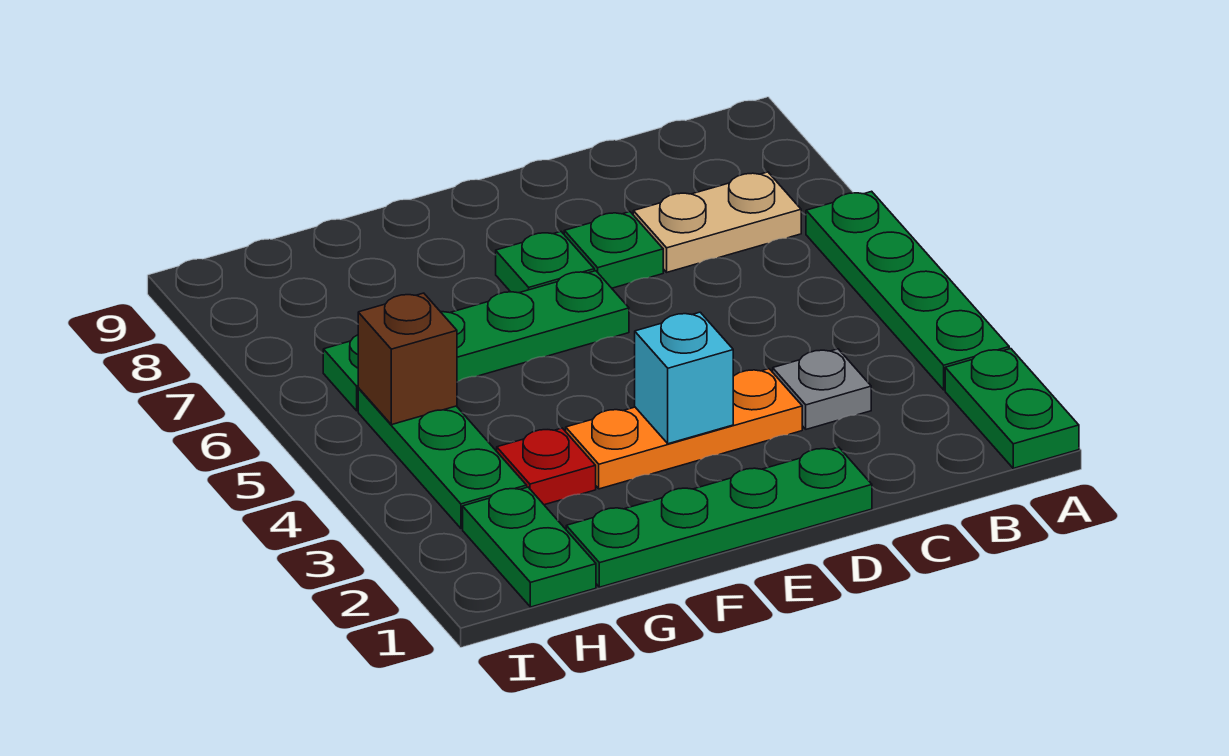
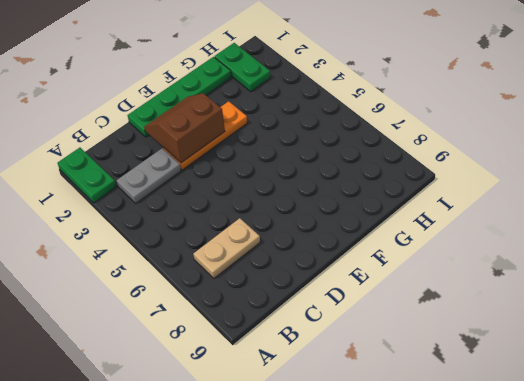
grey plate B3:C3 level 1 -> grey plate C3 level 1
brown slope D2:E3 level 2 top 3 -> cyan brick E3 level 2
none -> green plate A3:A6 level 1
none -> green plate D7 level 1
none -> green plate E6:H6 level 1

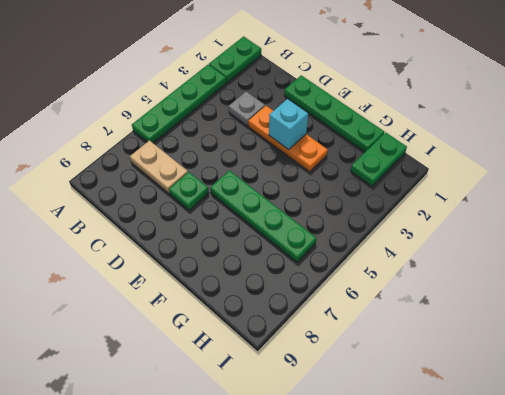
none -> green plate E7 level 1
none -> red plate G3 level 1
none -> green plate H3:H5 level 1

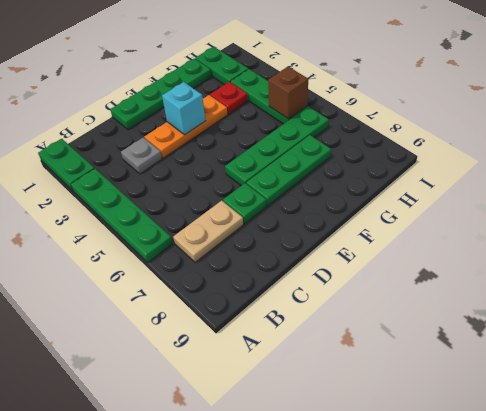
green plate E7:G7 level 1 -> green plate E7 level 1

